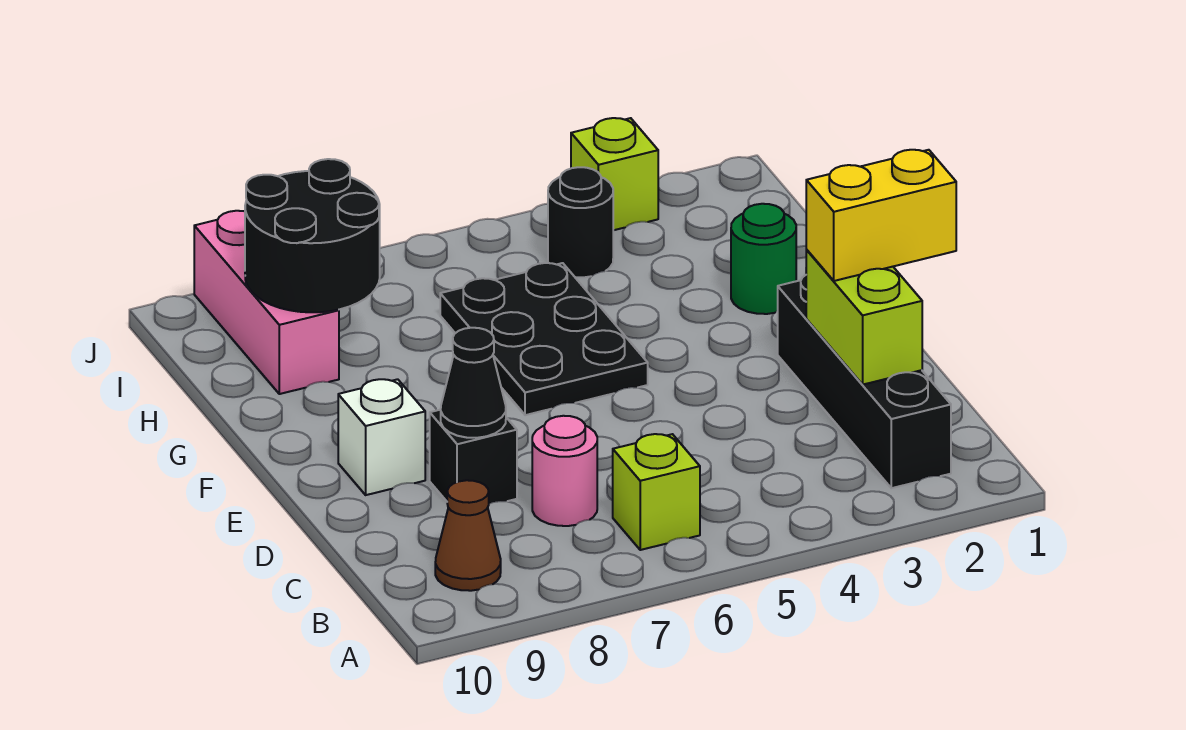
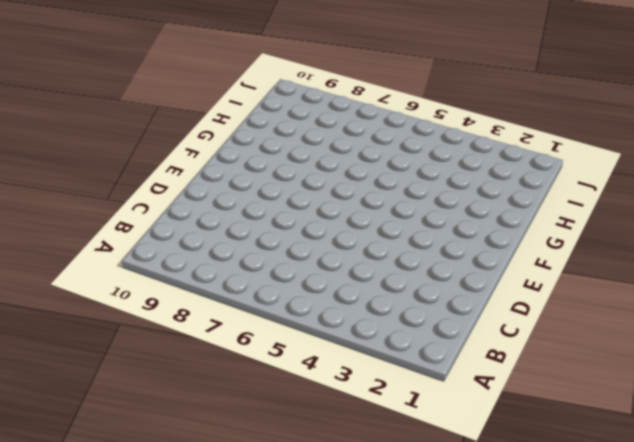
none -> black brick B2:E2 level 1
none -> lime brick B6 level 1
none -> brown cone B9 level 1

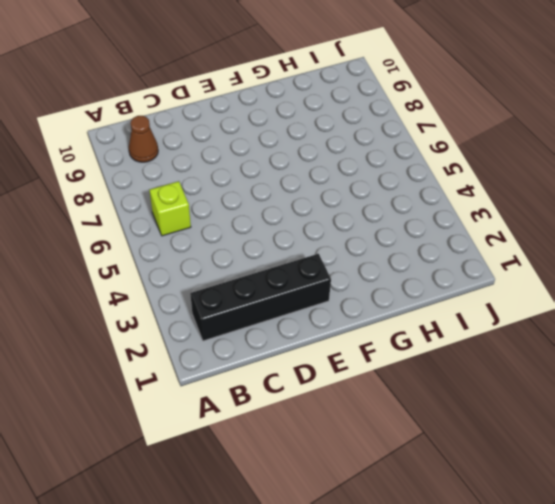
none -> pink round brick C7 level 1
none -> black brick D8 level 1
none -> white brick E9 level 1

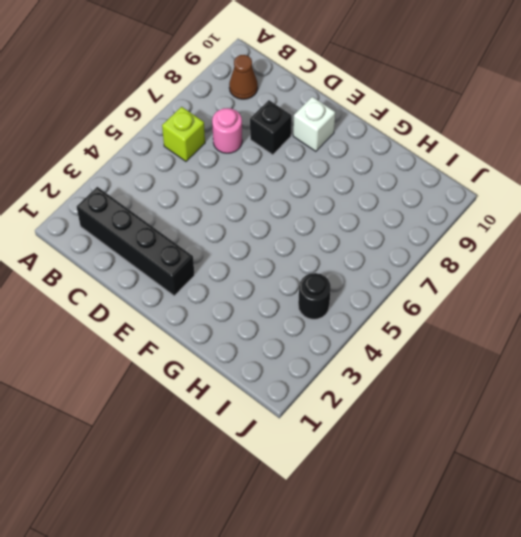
none -> black plate F5:H6 level 1
none -> green round brick G2 level 1
none -> pink brick H9:J9 level 1

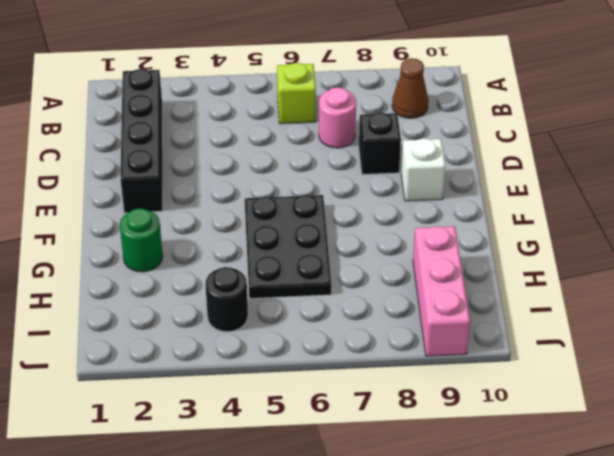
none -> lime brick J3 level 1
none -> lime brick C2:D2 level 2
none -> black cone D8 level 2

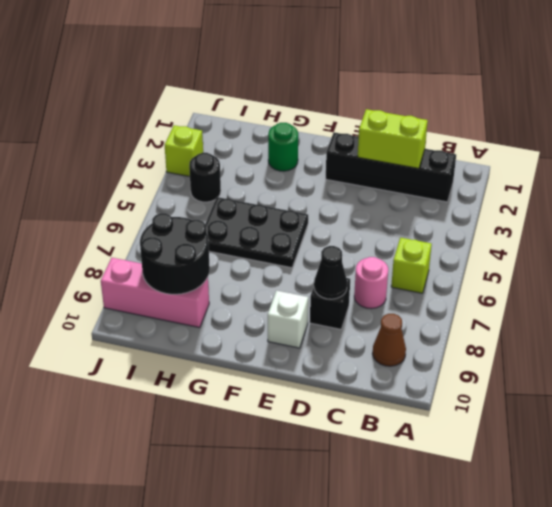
none -> yellow brick D1:D2 level 3

